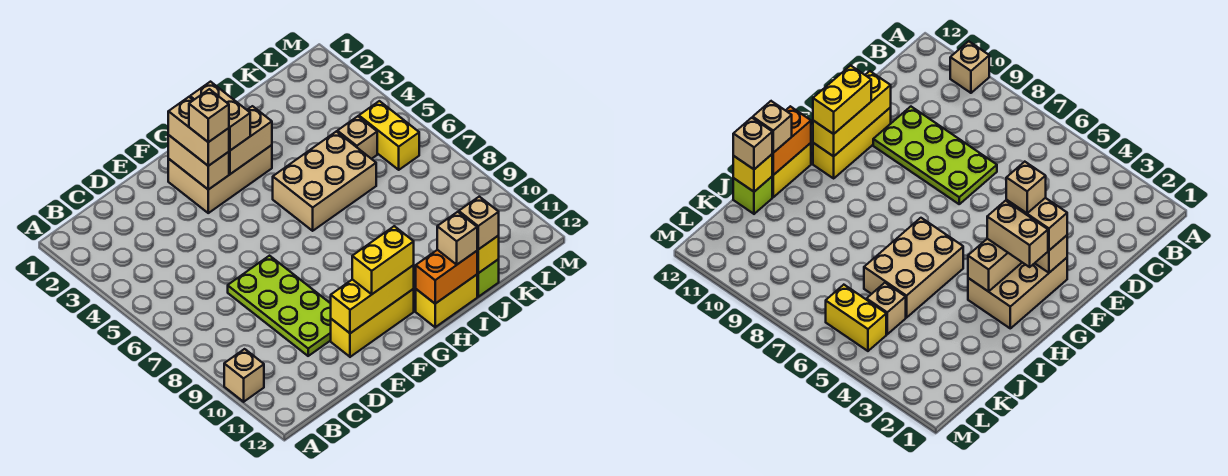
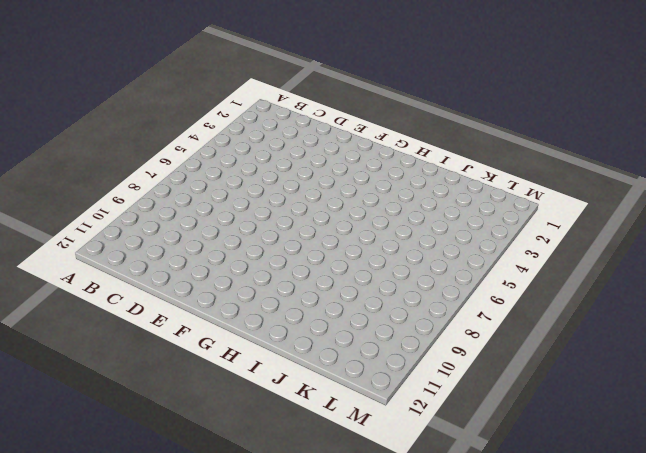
none -> tan brick A10 level 1
none -> lime plate D7:E10 level 1
none -> yellow brick E11:G11 level 1

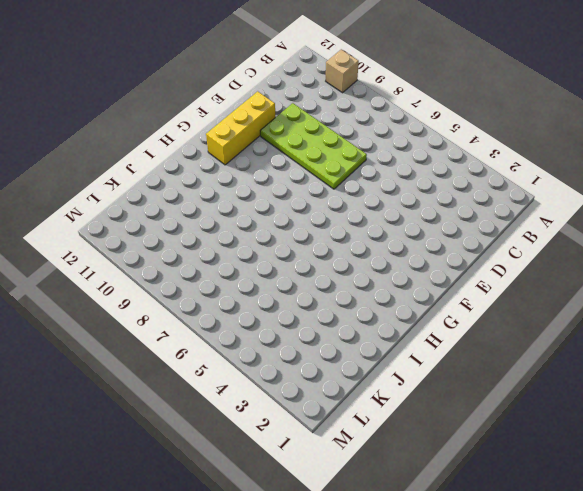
none -> tan brick F2:H3 level 1
none -> tan brick H5:J6 level 1
none -> yellow brick H12:I12 level 1

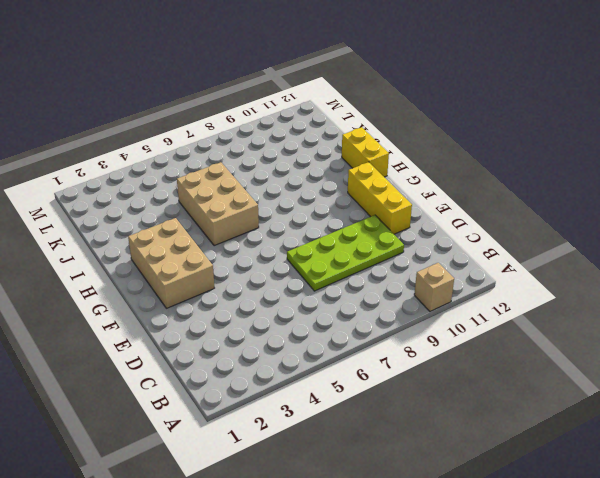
none -> lime brick J12 level 1
none -> tan brick K5 level 1
none -> yellow brick L5:L6 level 1

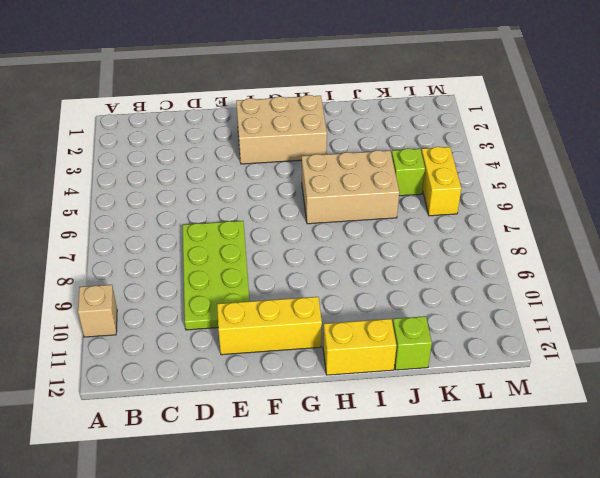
lime brick K5 level 1 -> tan brick K5 level 1
none -> yellow brick E11:G11 level 2
none -> tan brick F2:F3 level 2
none -> tan brick G3:H3 level 2

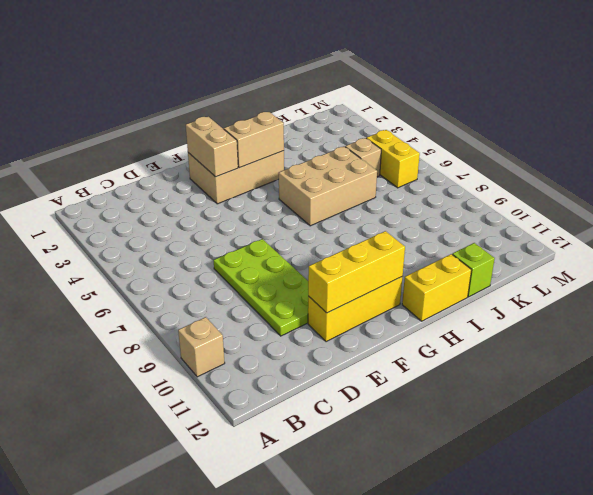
none -> orange brick H12:I12 level 2
none -> yellow brick J12 level 2
none -> tan brick F2:F3 level 3

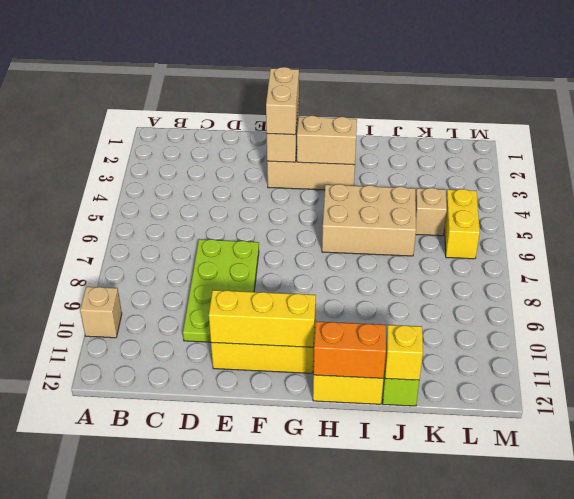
none -> yellow brick F11:G11 level 3
none -> tan brick G2:G3 level 3
none -> tan brick I12 level 3

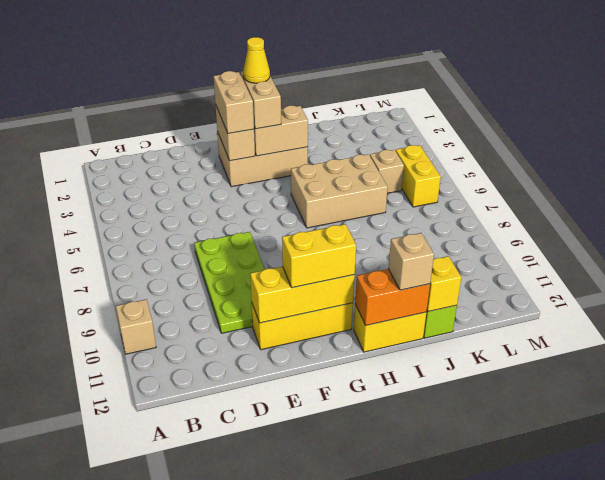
yellow cone G2 level 4 -> none
none -> tan brick J12 level 3
none -> tan brick F3 level 4

